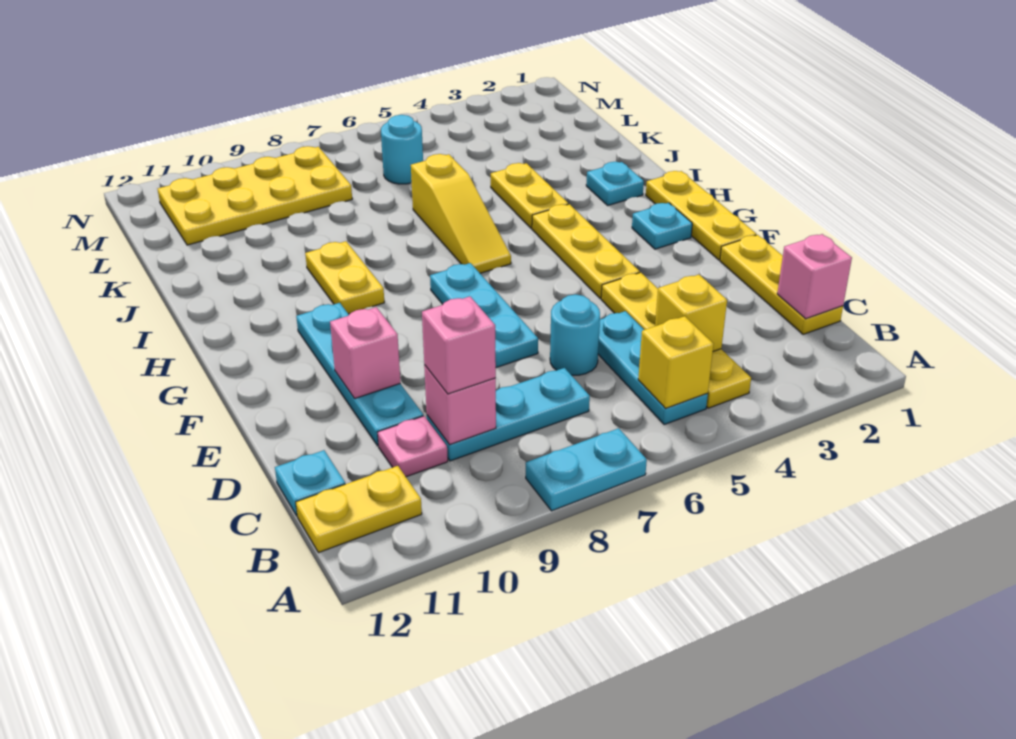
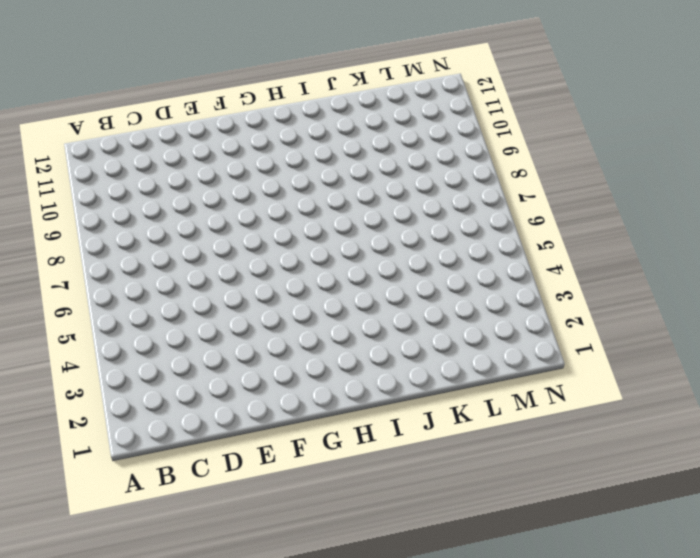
none -> cyan plate A7:A8 level 1
none -> yellow plate B4:E4 level 1
none -> cyan plate B5:D5 level 1

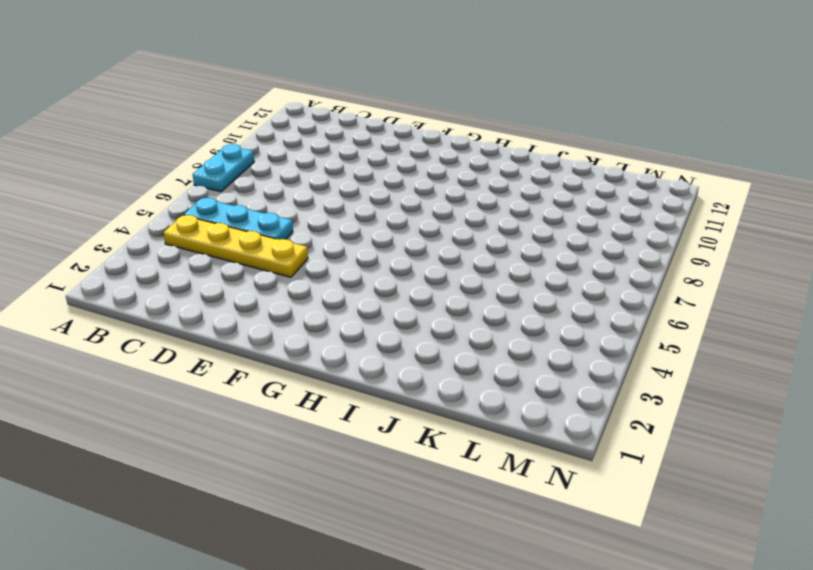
none -> yellow plate B11:B12 level 1
none -> yellow plate C1:E1 level 1
none -> cyan plate C7:C9 level 1

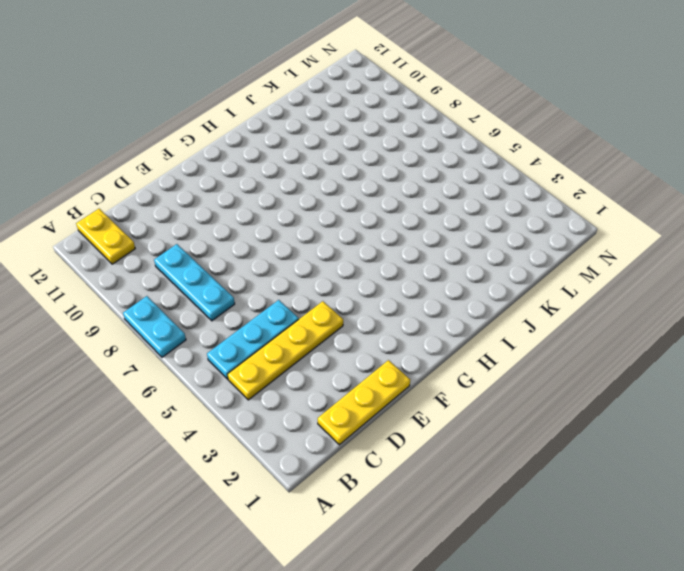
none -> pink plate C10 level 1
none -> cyan plate C12 level 1
none -> cyan round brick D6 level 1

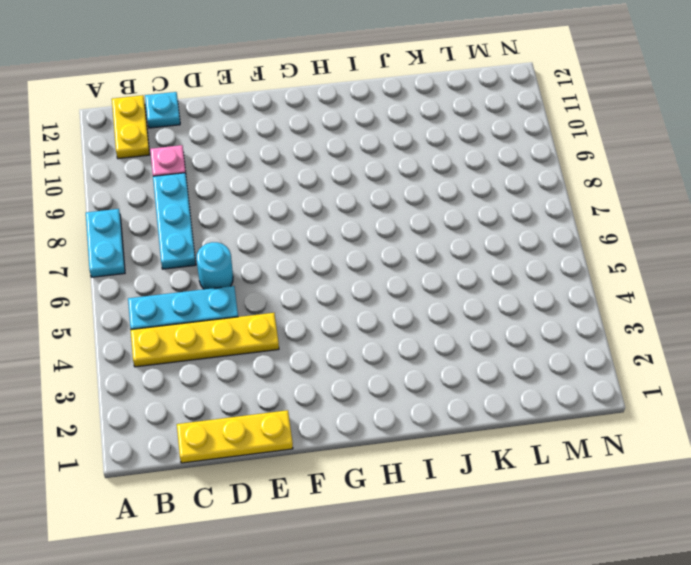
none -> cyan plate D10:G10 level 1
none -> cyan plate E7:G7 level 1
none -> yellow plate F1:H1 level 1

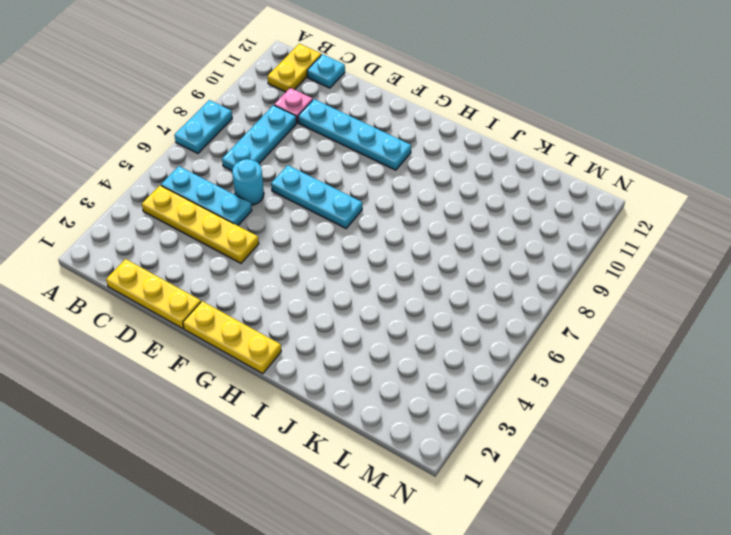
none -> yellow plate F4:H4 level 1
none -> cyan plate G2 level 1
none -> yellow slope H6:J6 level 1 top J

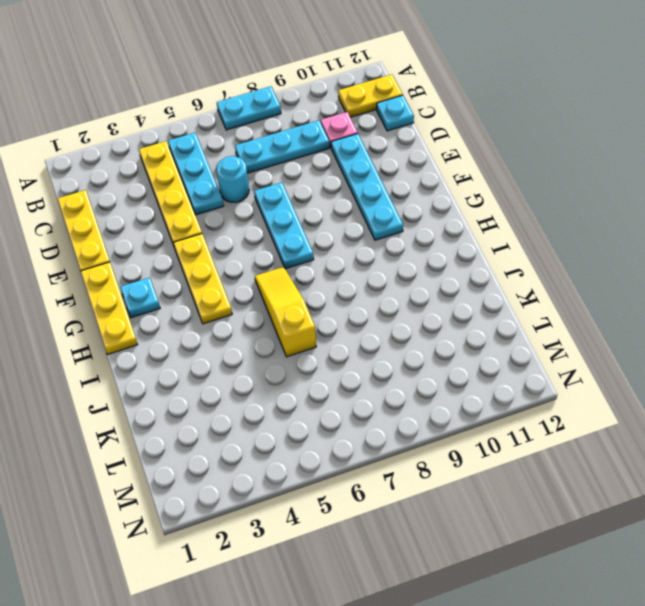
none -> yellow plate H9:I9 level 1
none -> cyan plate I2 level 1
none -> yellow plate I4:J4 level 1

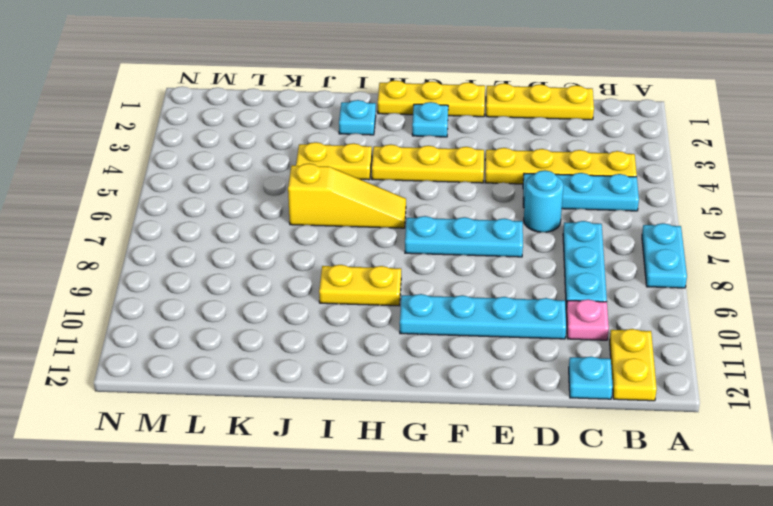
none -> cyan round brick L6 level 1
none -> yellow plate L8:M11 level 1
none -> yellow brick B5 level 2

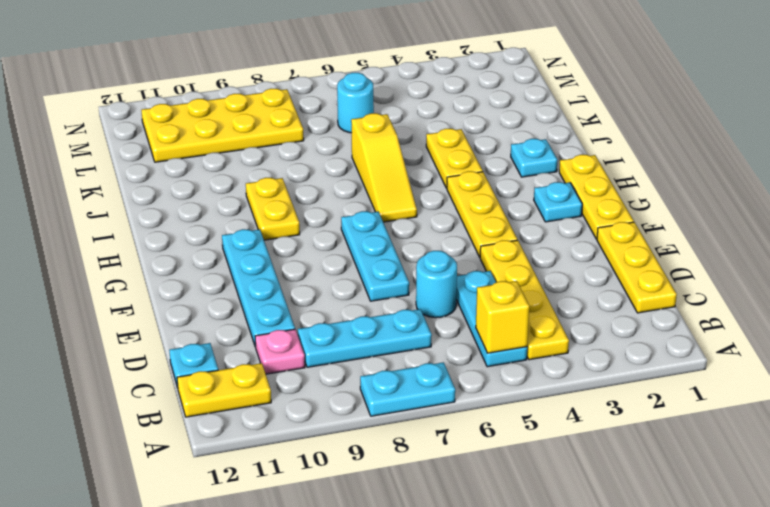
none -> pink brick C1 level 2
none -> yellow brick C4 level 2
none -> pink brick C9 level 2

